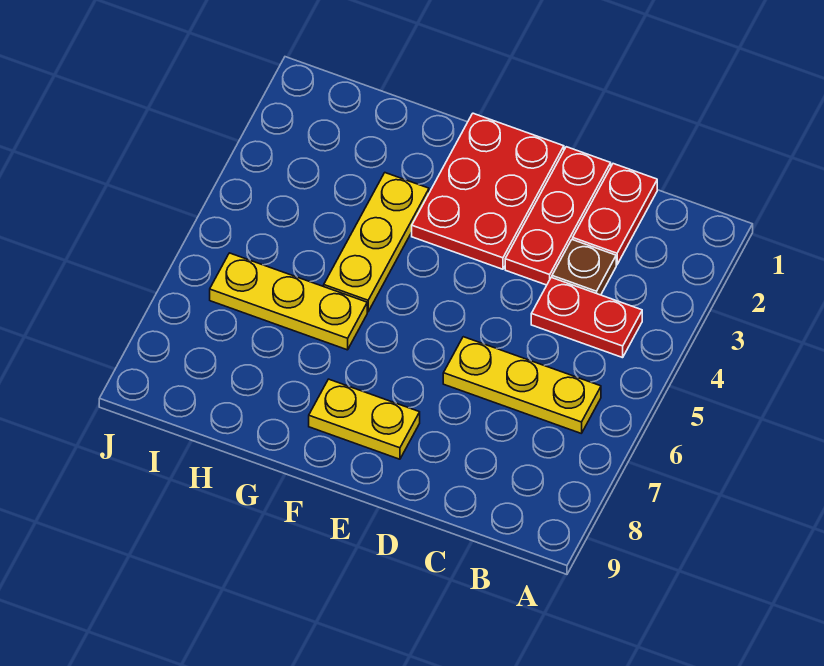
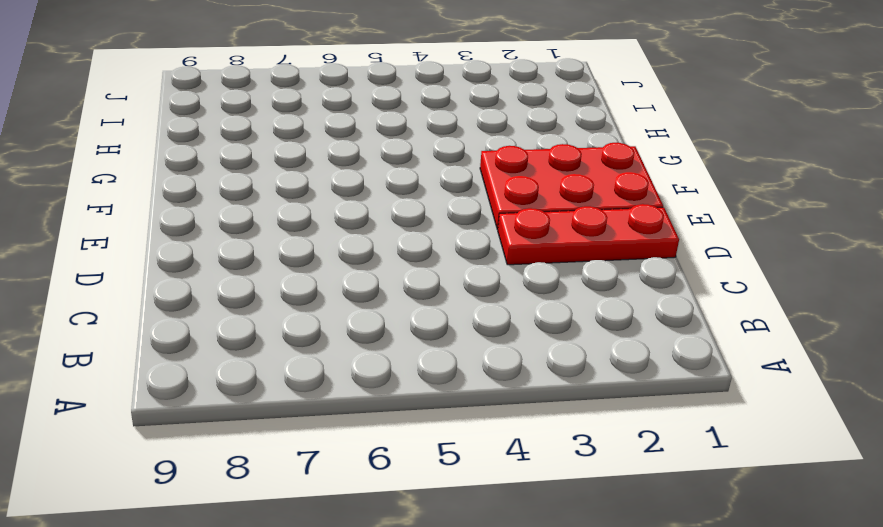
none -> red plate B4:C4 level 1
none -> yellow plate B6:D6 level 1

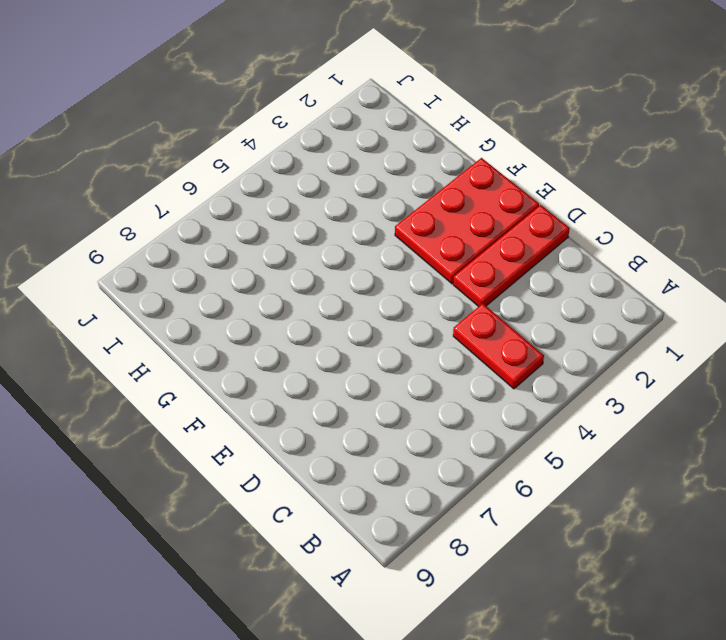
none -> yellow plate B6:D6 level 1
none -> red plate C1:C2 level 1

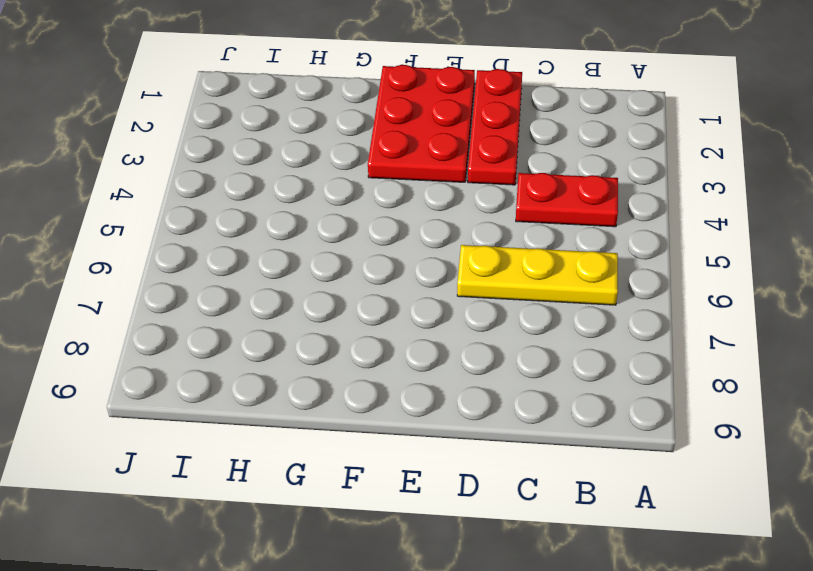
none -> red plate C1:C2 level 1
none -> brown plate C3 level 1

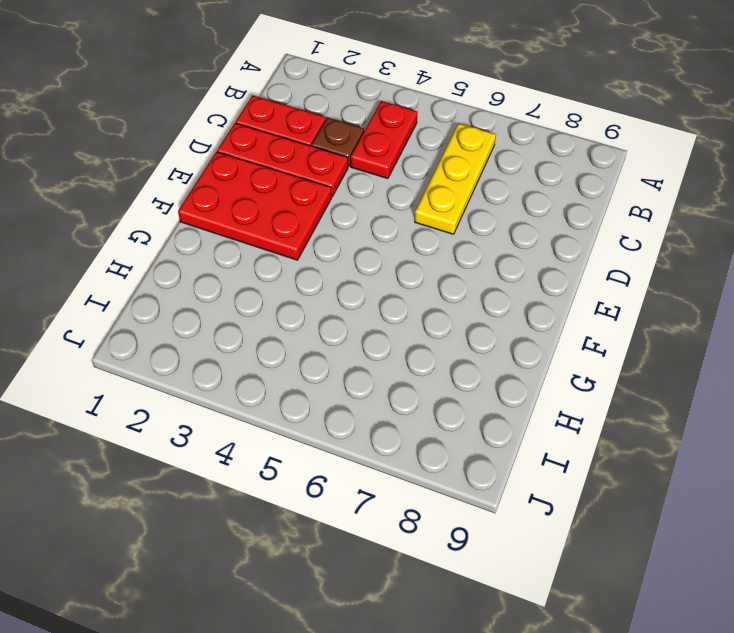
none -> yellow plate E8:F8 level 1
none -> yellow plate G3:G5 level 1

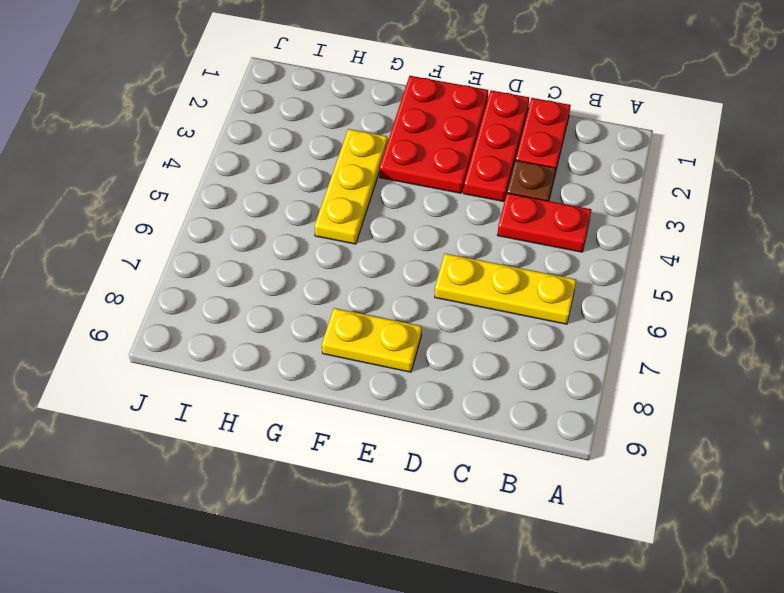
none -> yellow plate G6:I6 level 1

